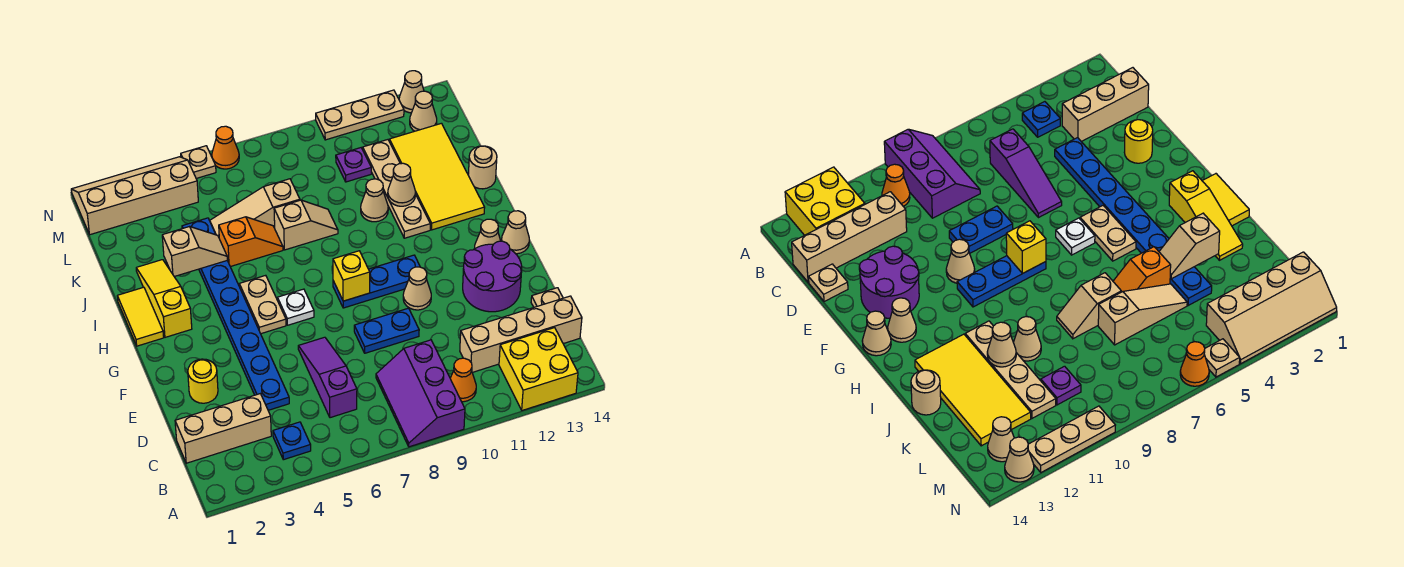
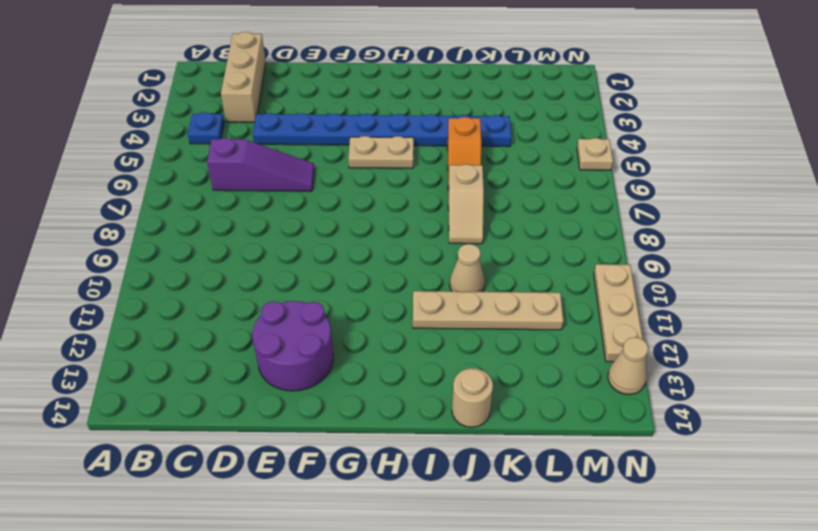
none -> purple slope A8:C9 level 1 top 9
none -> yellow brick A12:B13 level 1
none -> orange cone B10 level 1
none -> tan brick C11:C14 level 1

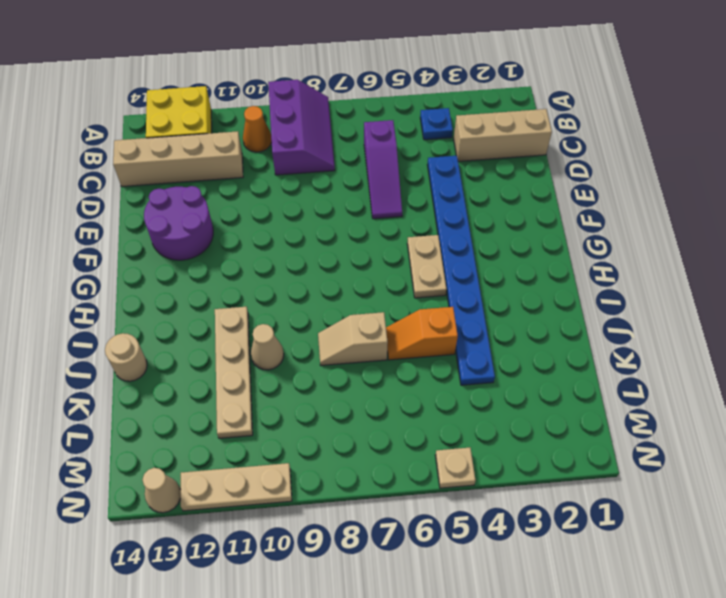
none -> tan plate D14 level 1
none -> yellow round brick E2 level 1
none -> blue plate E8:E9 level 1
none -> tan cone F10 level 1

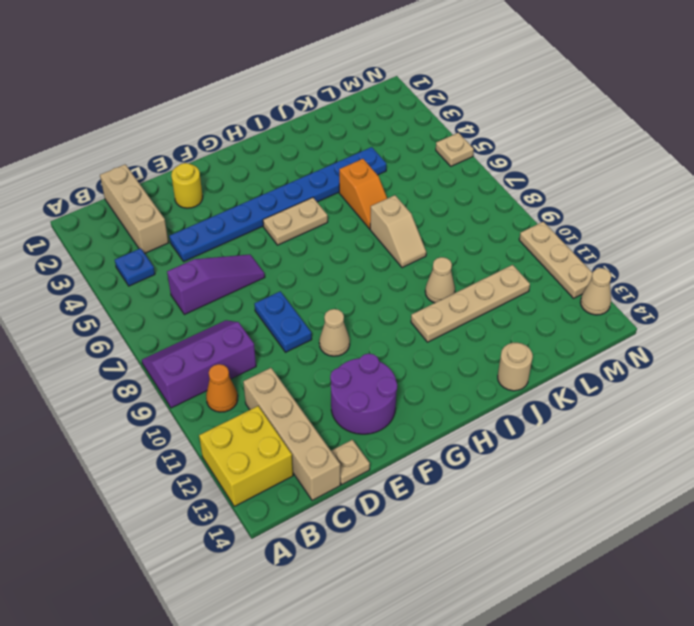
none -> white plate G6 level 1
none -> blue plate G8:G10 level 1
none -> tan cone G13 level 1
none -> tan cone G14 level 1

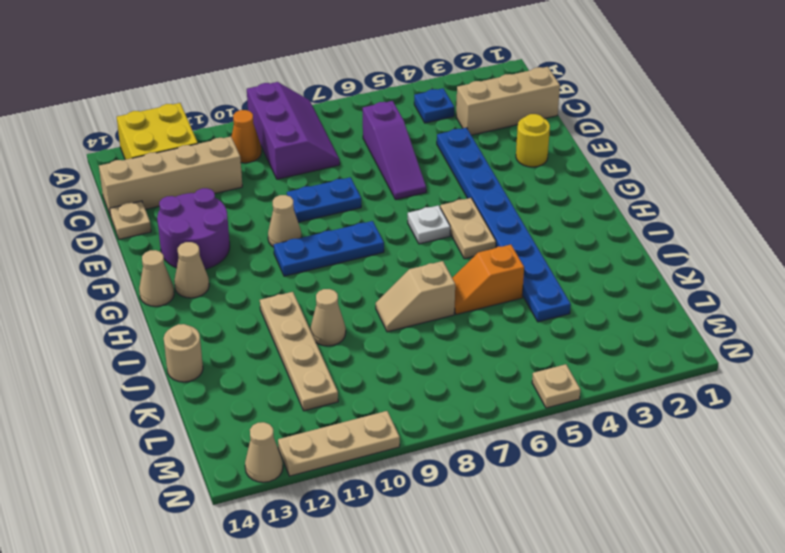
none -> yellow tile H1:I1 level 1
none -> yellow slope H2:J2 level 1 top H
none -> yellow tile I12:L13 level 1
none -> tan slope K5:K7 level 1 top 7

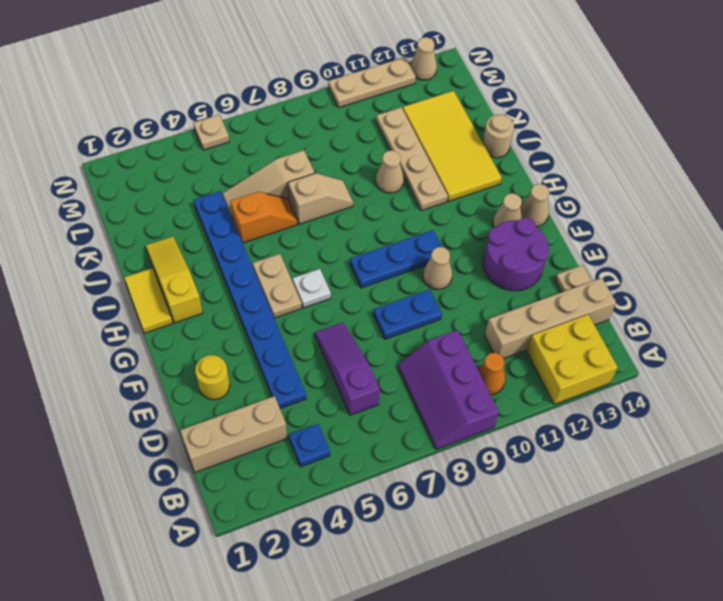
none -> purple plate L10 level 1
none -> tan slope M1:N4 level 1 top M
none -> tan cone M13 level 1
none -> orange cone N6 level 1

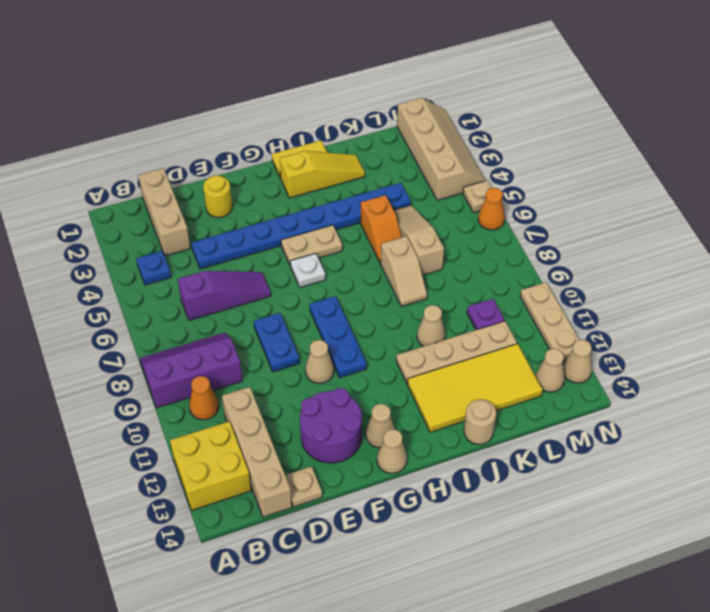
none -> yellow brick G8 level 2
none -> tan slope J3:J4 level 2 top 3
none -> tan cone J11 level 2

